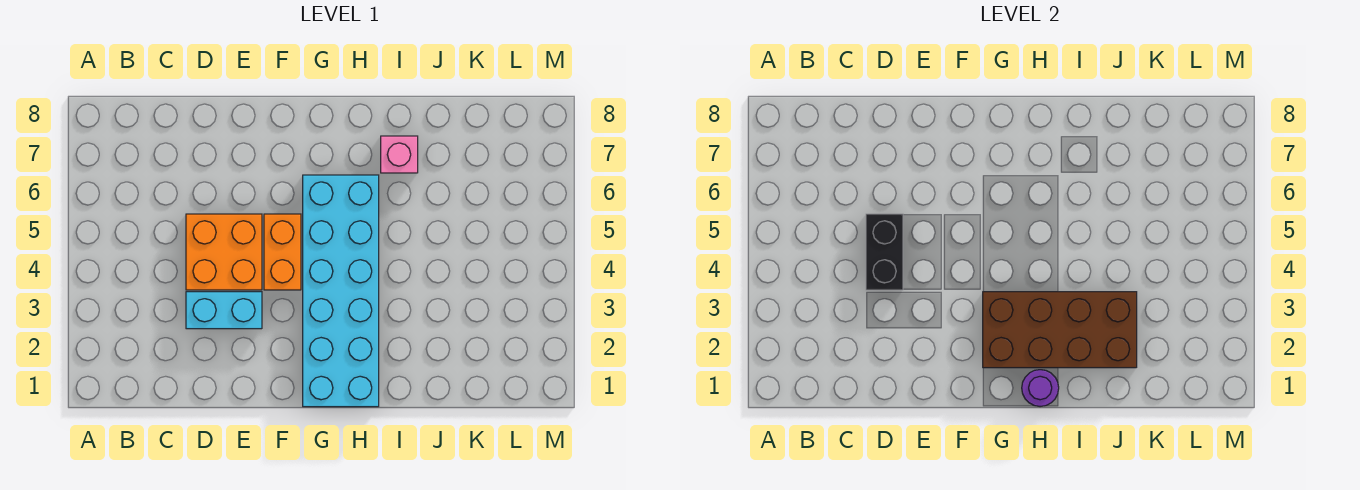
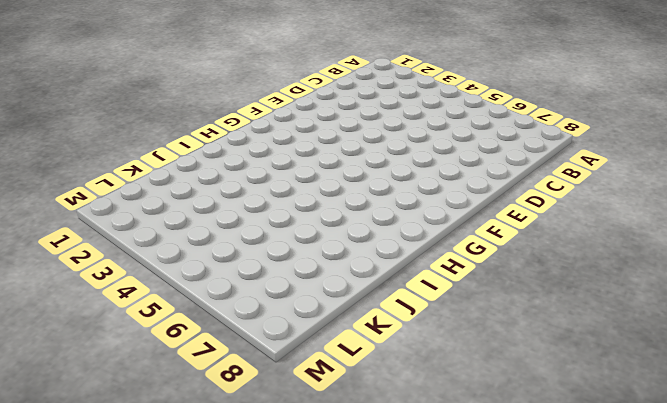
none -> cyan brick D3:E3 level 1
none -> orange brick D4:E5 level 1

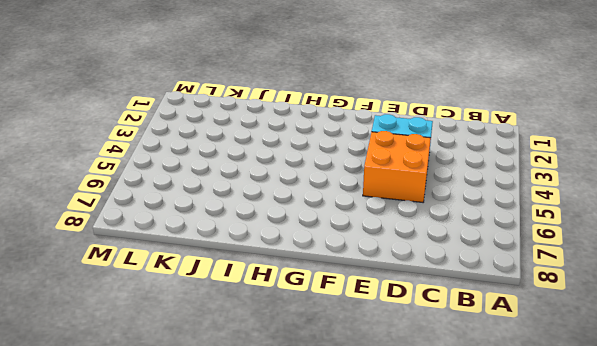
none -> orange brick F4:F5 level 1
none -> cyan brick G1:H6 level 1

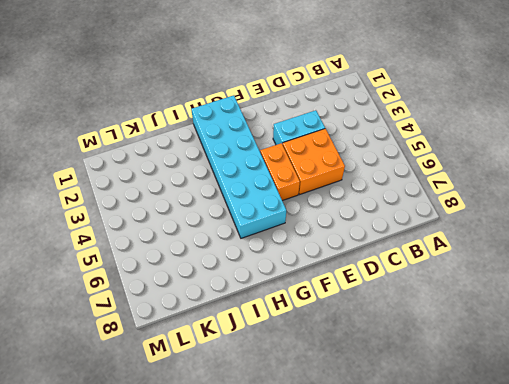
none -> pink brick I7 level 1
none -> black brick D4:D5 level 2

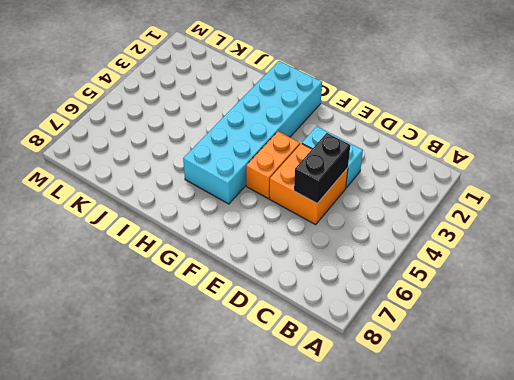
none -> pink brick I7 level 1
none -> brown brick G2:J3 level 2

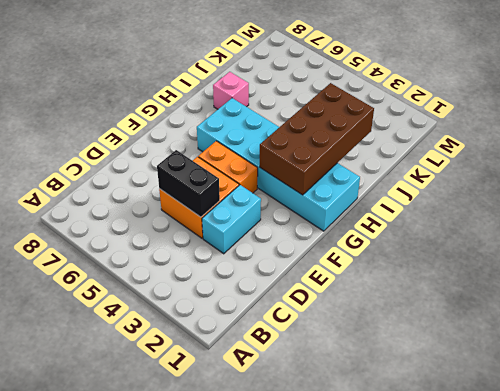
none -> purple round brick H1 level 2

